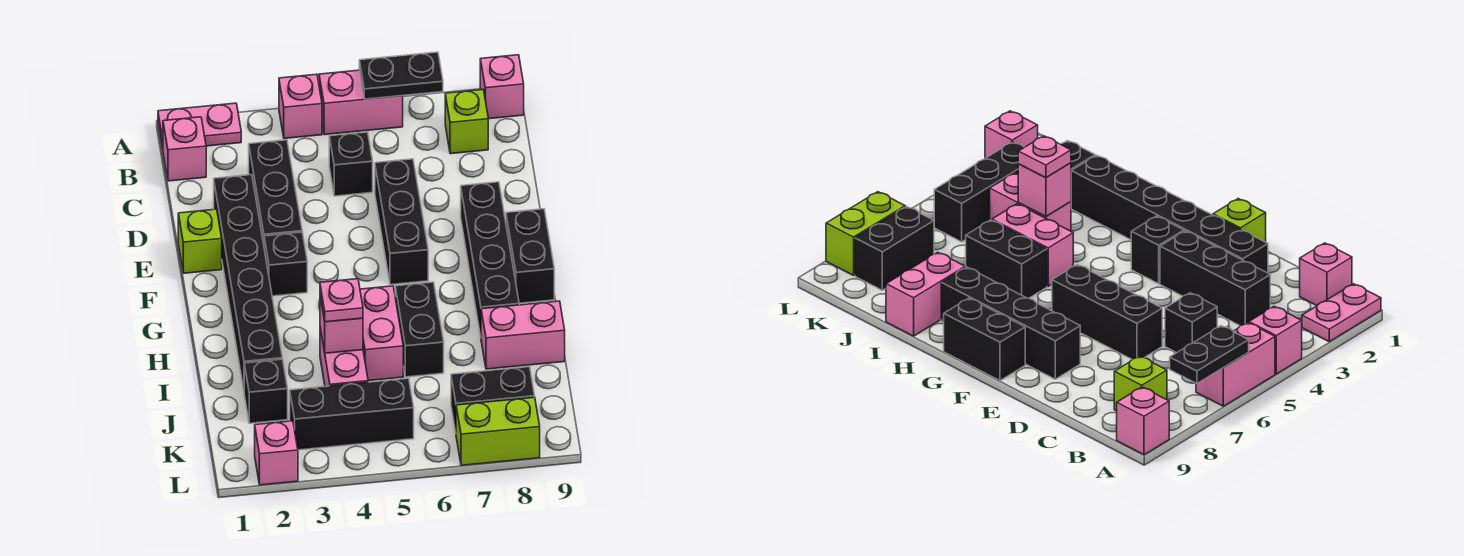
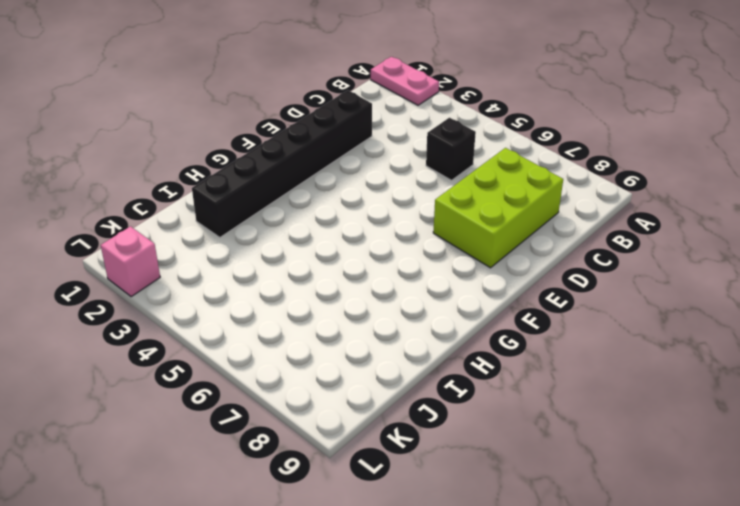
lime brick C7:E8 level 1 -> black brick E8:H8 level 1
none -> pink brick A4 level 1
none -> pink brick A5:A6 level 1
none -> pink brick A9 level 1

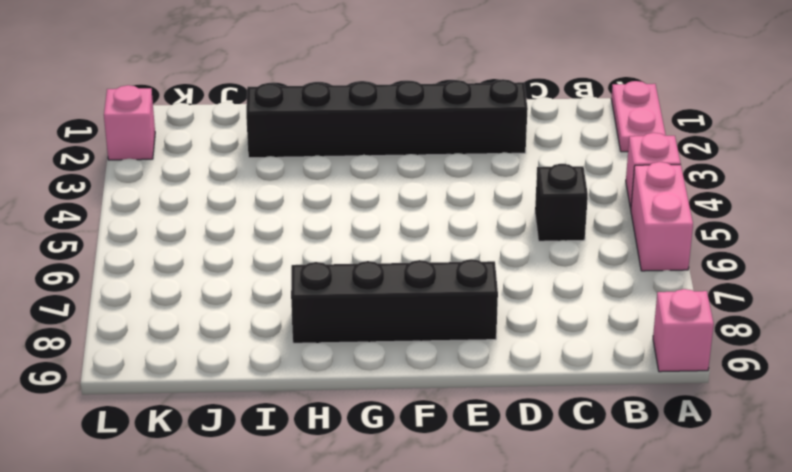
none -> pink brick B1 level 1
none -> lime brick B8 level 1
none -> black brick C3:E3 level 1

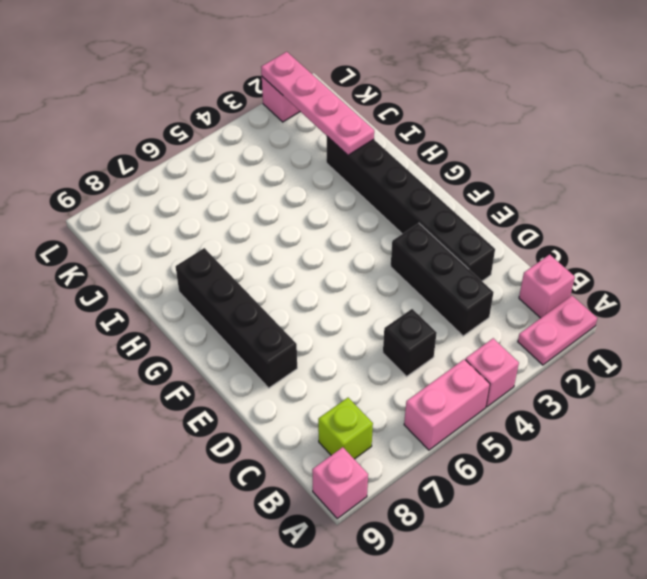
pink plate I2:L2 level 2 -> none
none -> black brick D6:F6 level 1
none -> lime brick E1 level 1
none -> black brick F3 level 1

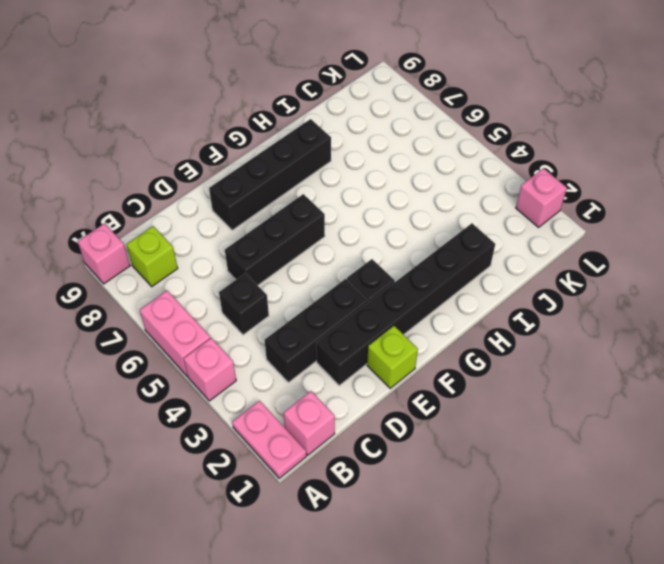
none -> black brick F9:G9 level 1
none -> pink brick H5:I5 level 1
none -> black brick H6:I6 level 1

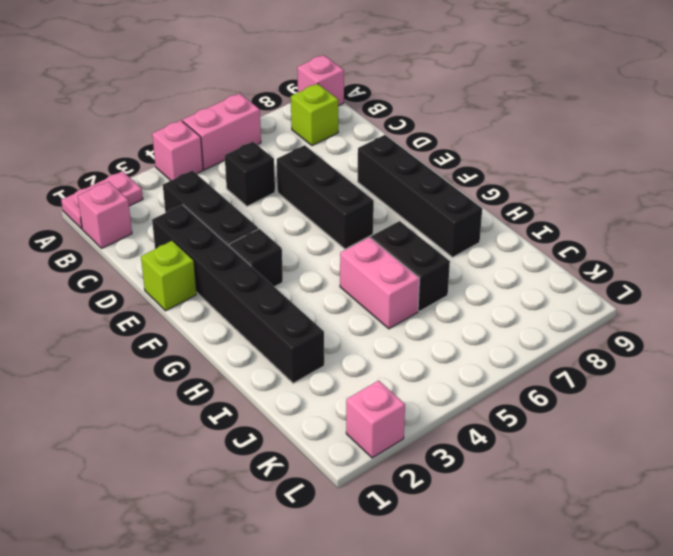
none -> black brick F9:G9 level 1
none -> pink brick I4:J4 level 1
none -> pink brick I8:I9 level 1

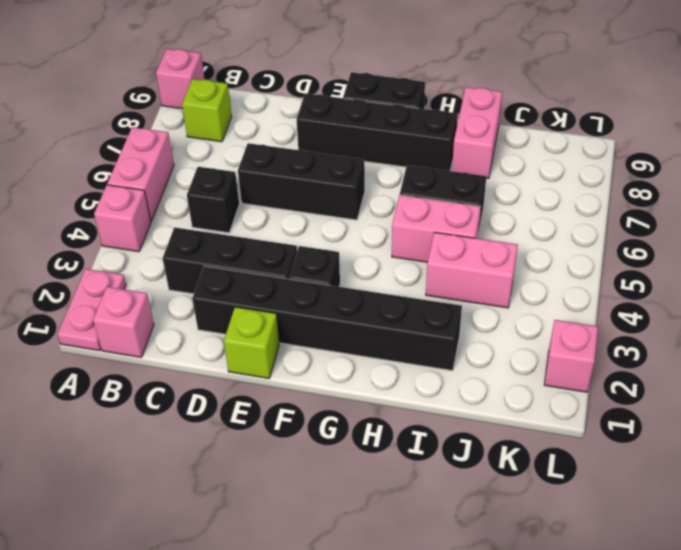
none -> black brick J2 level 1
none -> black brick K3:K5 level 1
none -> black brick K7:K8 level 1

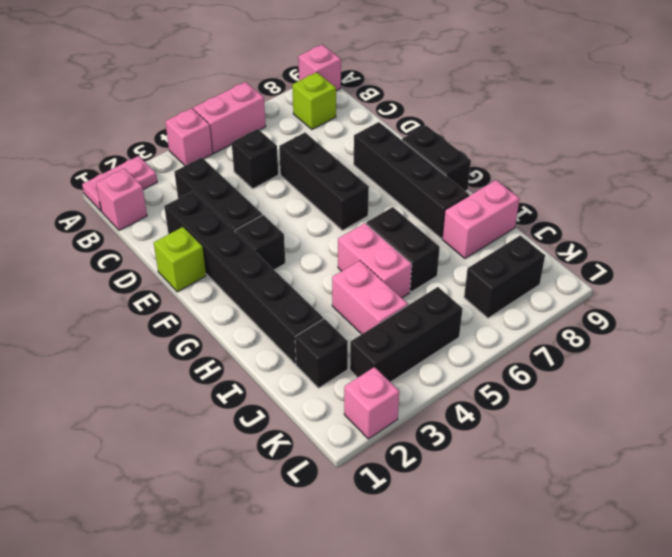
none -> lime brick L7:L8 level 1
none -> black plate A6:A7 level 2
none -> pink brick I4 level 2

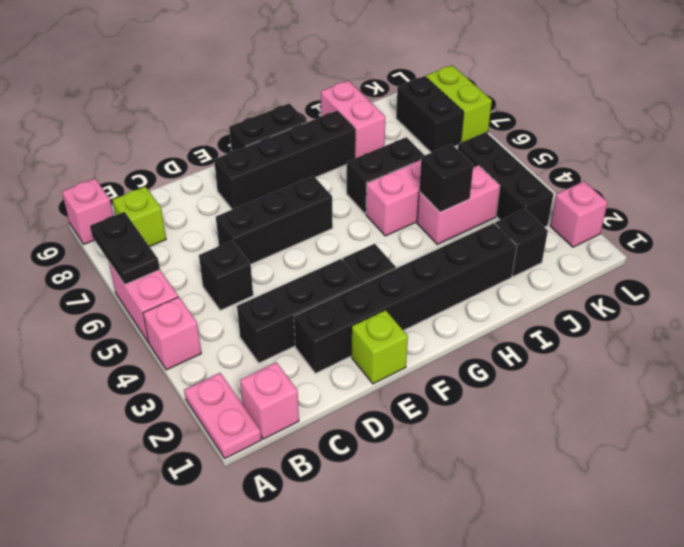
black brick I4 level 2 -> pink brick I4 level 2
none -> pink plate I4 level 3

